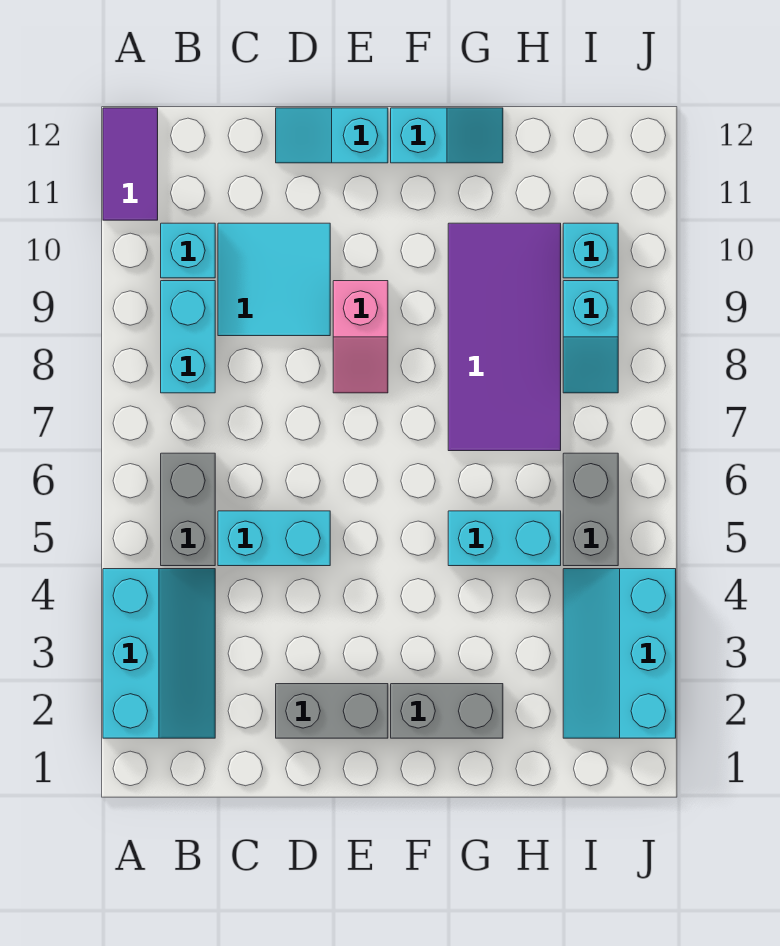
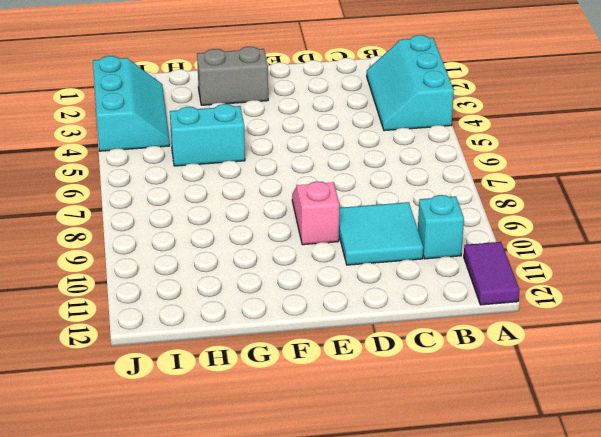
none -> grey brick B5:B6 level 1
none -> cyan brick B8:B9 level 1
none -> cyan brick C5:D5 level 1

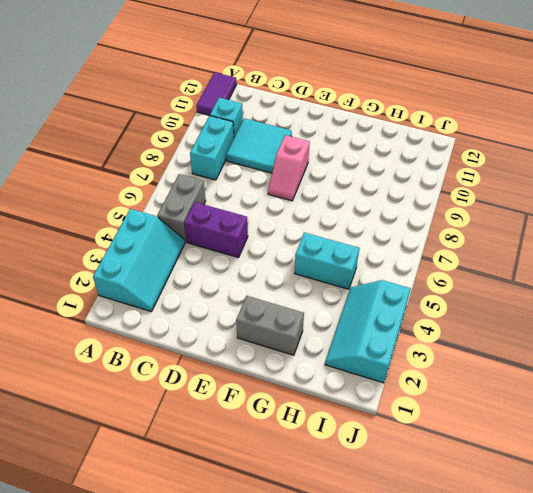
purple brick C5:D5 level 1 -> cyan brick C5:D5 level 1
none -> grey brick D2:E2 level 1
none -> cyan slope D12:E12 level 1 top E
none -> cyan slope F12:G12 level 1 top F

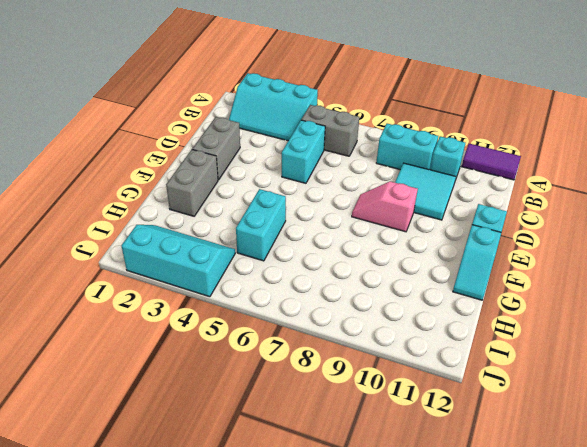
none -> purple tile G7:H10 level 1
none -> grey brick I5:I6 level 1
none -> cyan slope I8:I9 level 1 top 9

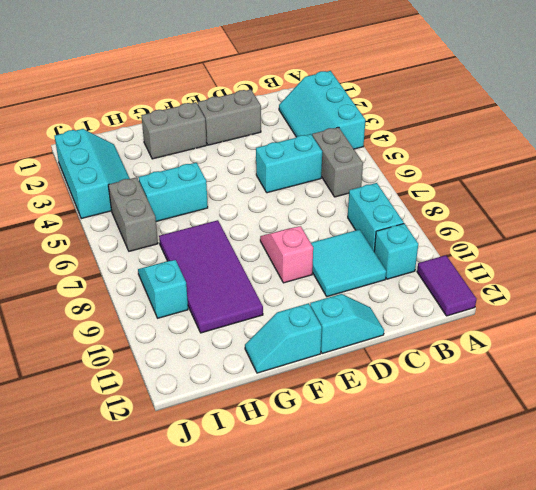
none -> cyan brick I10 level 1

